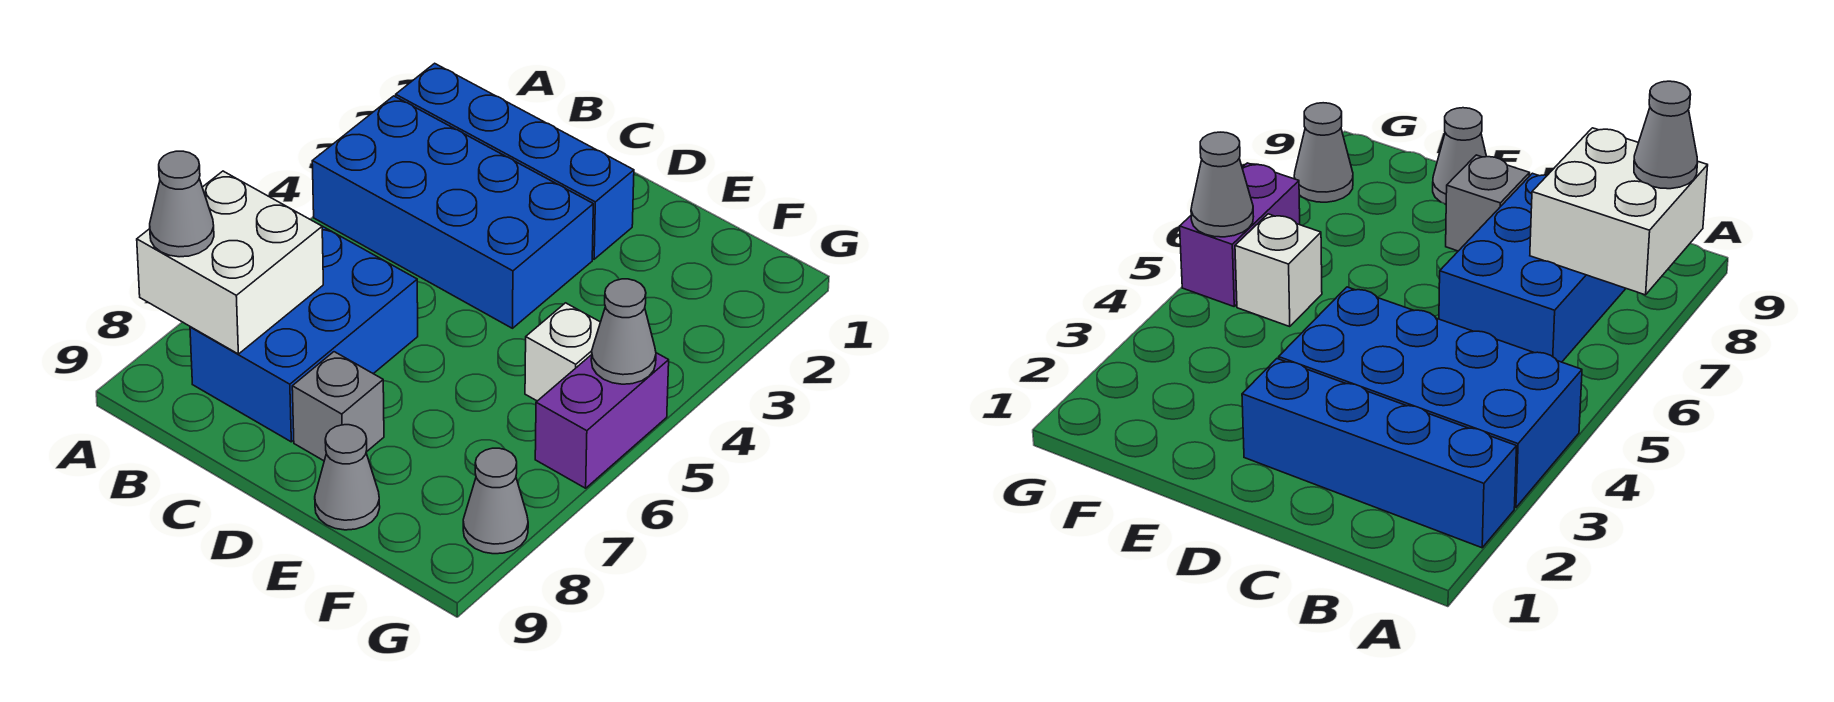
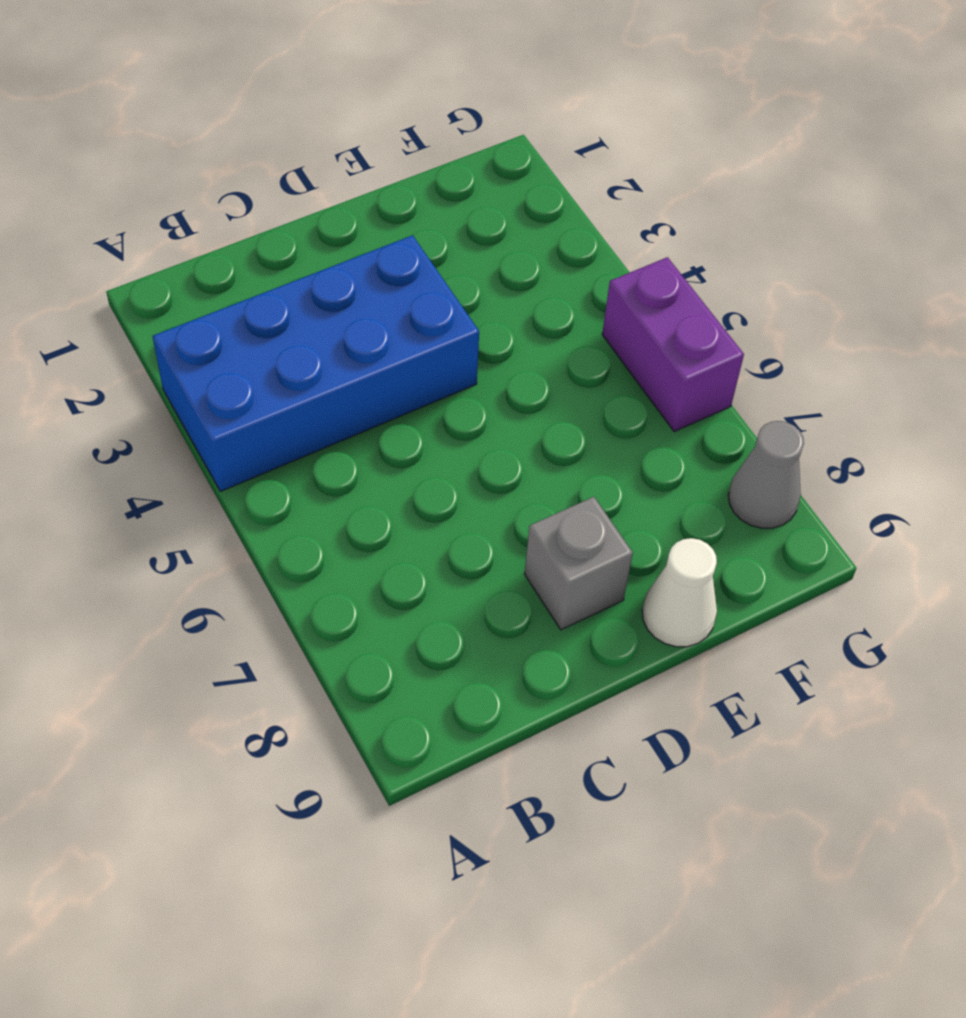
white cone E9 level 1 -> grey cone E9 level 1
none -> blue brick A2:D2 level 1
none -> blue brick B6:C8 level 1

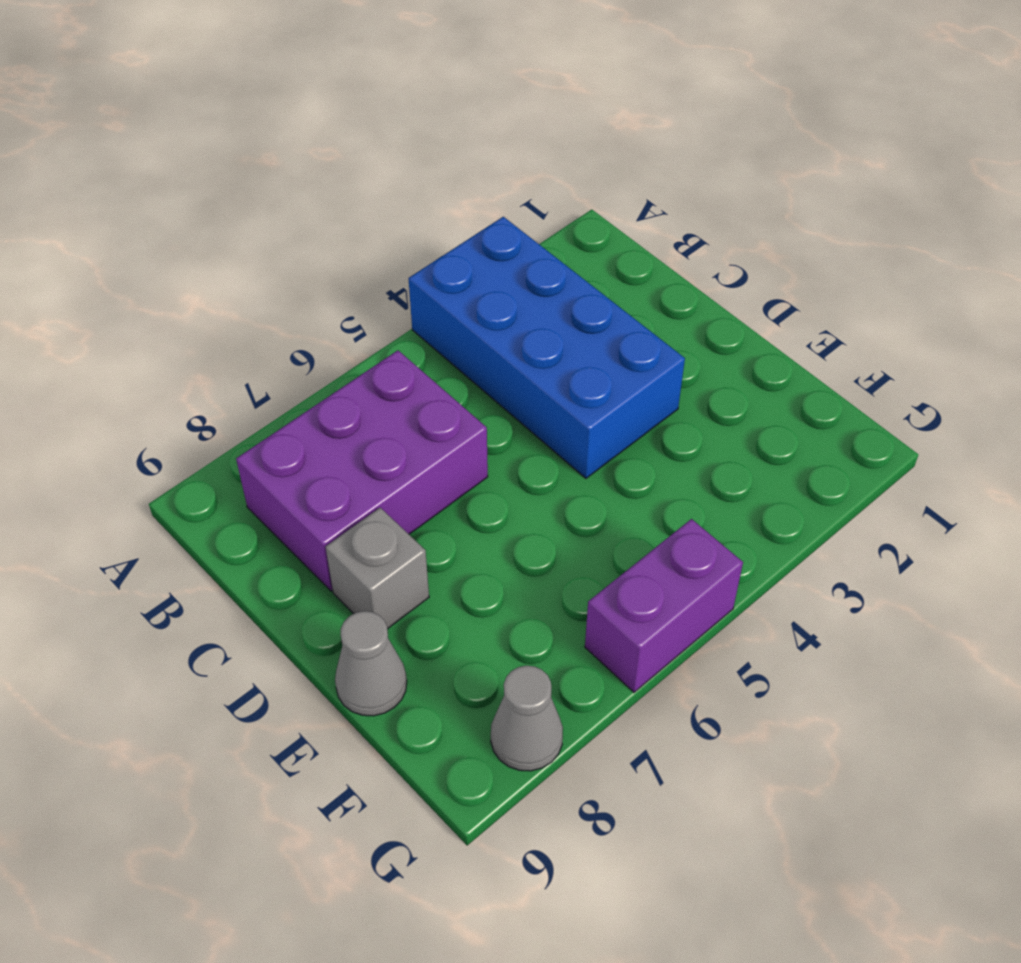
purple brick B6:C8 level 1 -> blue brick B6:C8 level 1
none -> blue brick A2:D2 level 1
none -> white brick F5 level 1

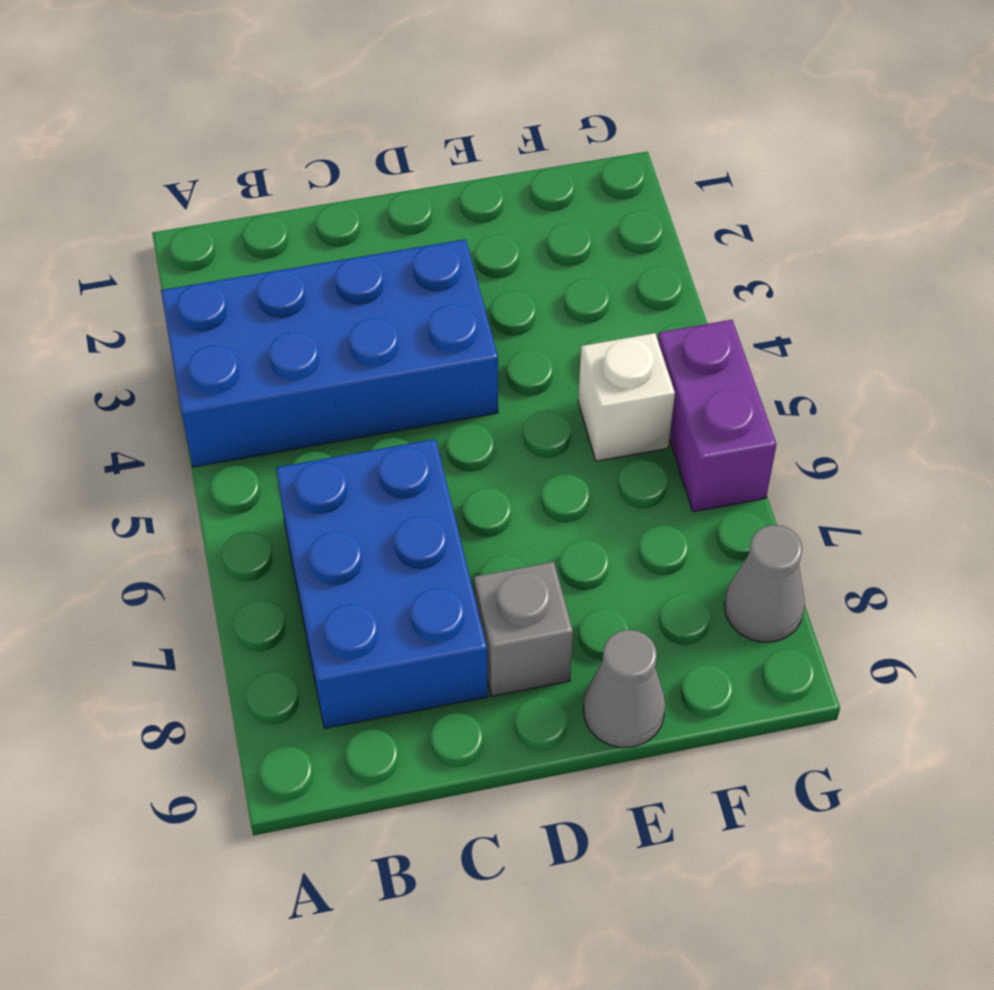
none -> blue brick A2:D2 level 1
none -> white brick A7:B8 level 2

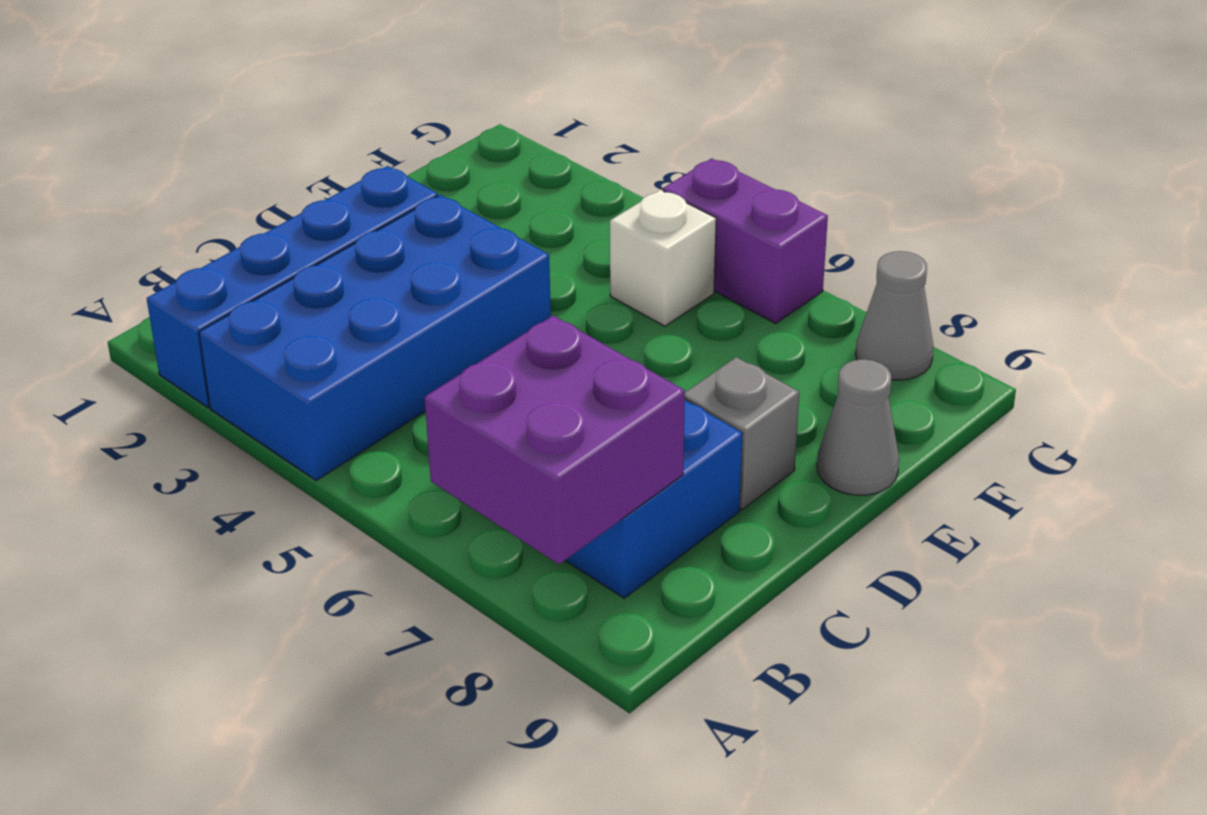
purple brick A7:B8 level 2 -> white brick A7:B8 level 2
none -> grey cone G5 level 2
none -> grey cone A8 level 3

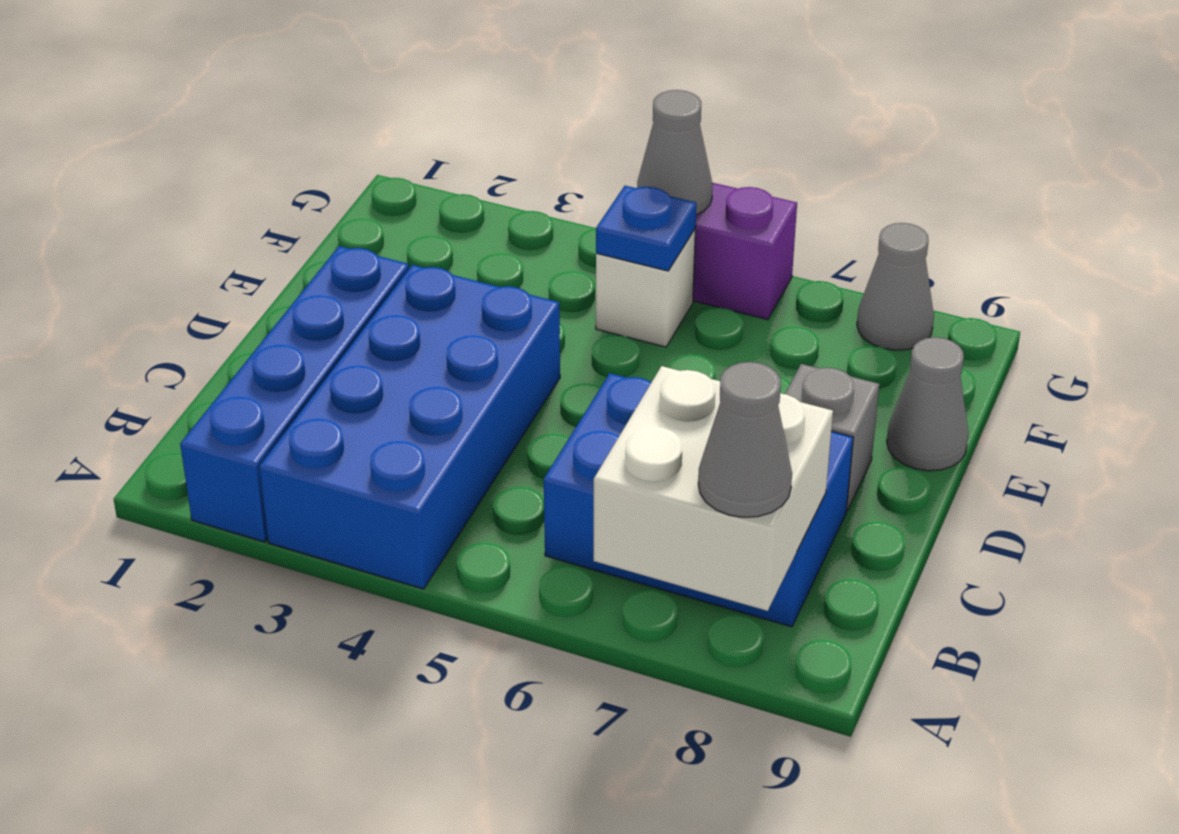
blue plate F5 level 2 -> none

